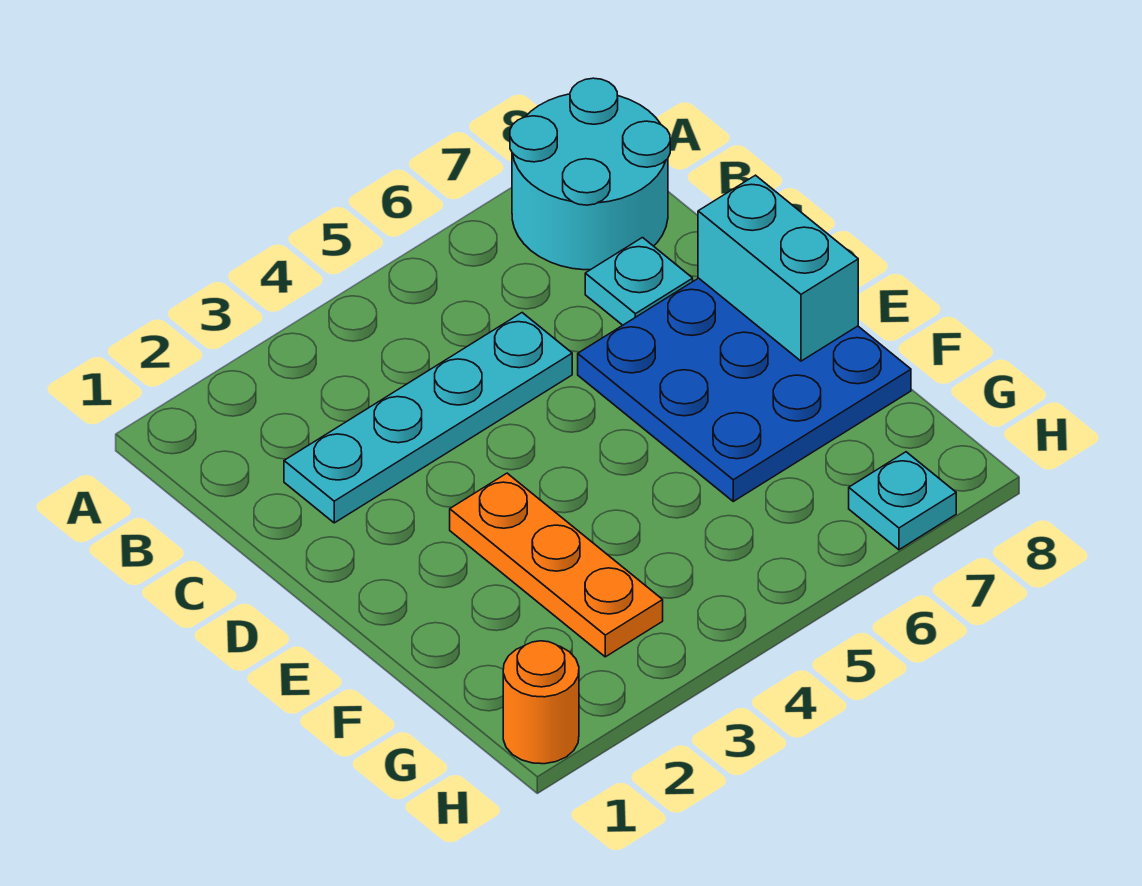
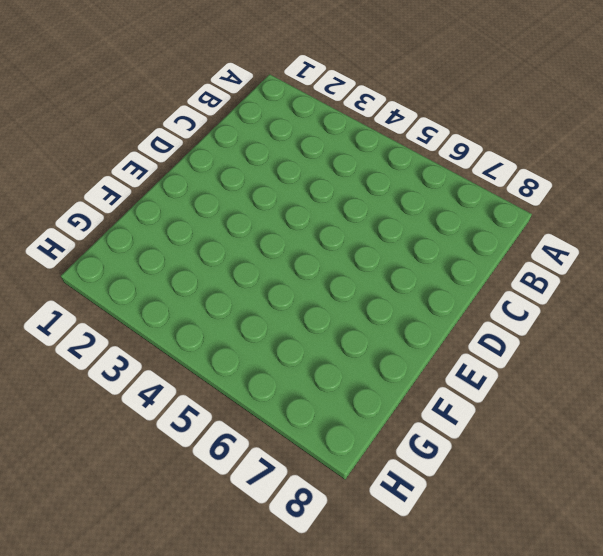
none -> cyan round brick A7:B8 level 1
none -> cyan plate C2:C5 level 1

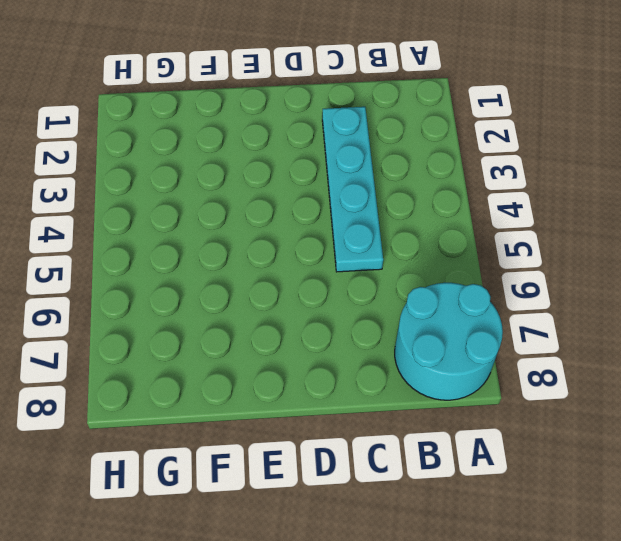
none -> cyan plate C7 level 1
none -> blue plate D6:F8 level 1

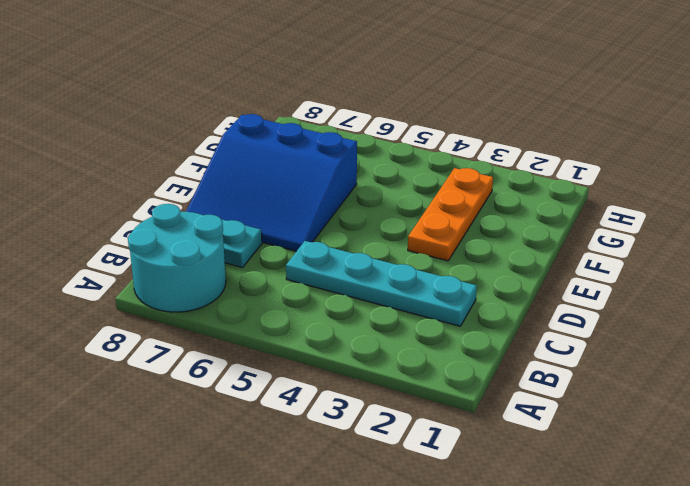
blue slope D6:F8 level 1 top F -> blue plate D6:F8 level 1
none -> orange round brick H1 level 1
none -> cyan plate H7 level 1

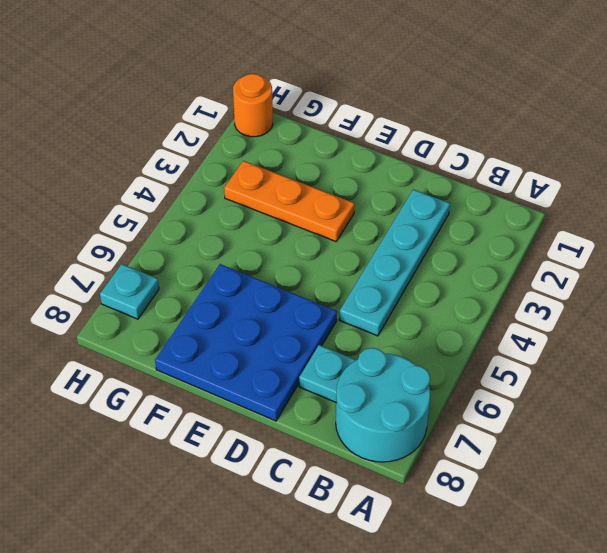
none -> cyan brick D8:E8 level 2

